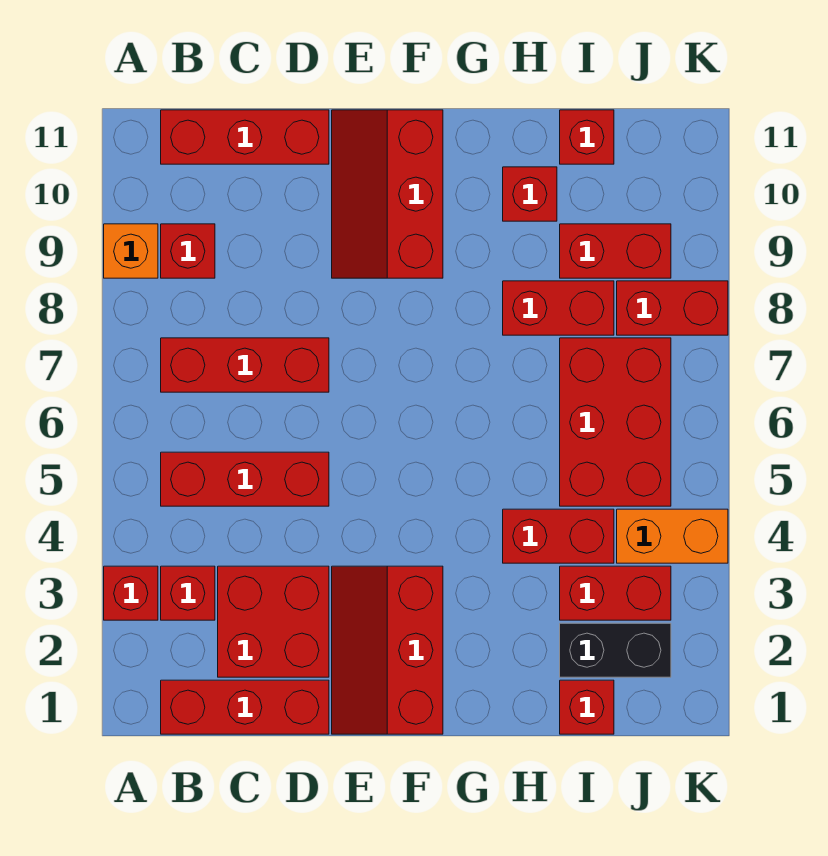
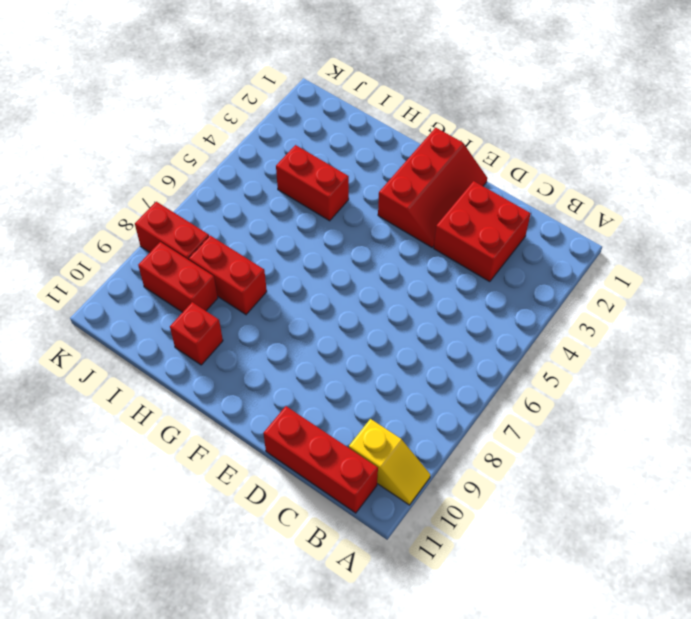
yellow slope A10:B10 level 1 top B -> none
none -> red brick A3 level 1
none -> orange brick A9 level 1
none -> red brick B1:D1 level 1

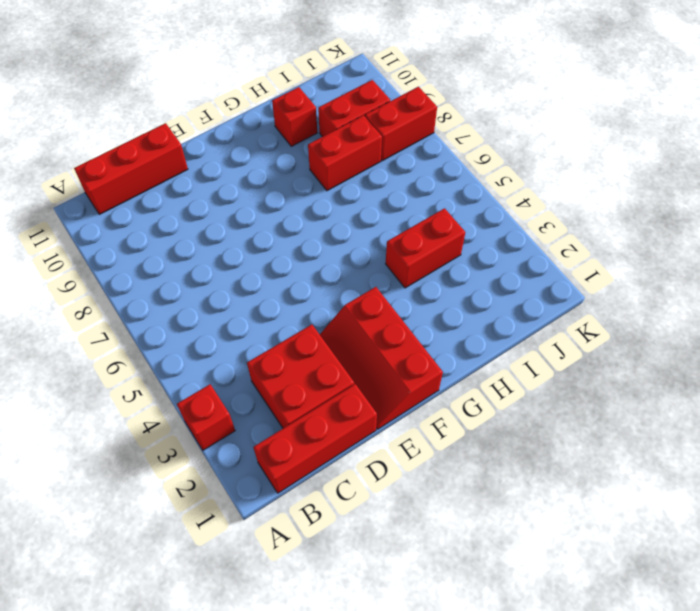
none -> orange brick A9 level 1
none -> red brick B3 level 1
none -> red brick B5:D5 level 1

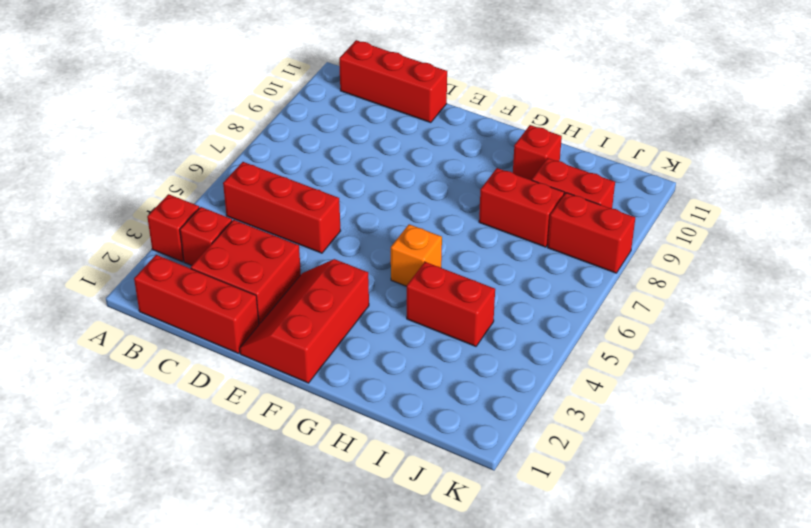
orange brick G5 level 1 -> orange brick A9 level 1
none -> red brick B7:D7 level 1
none -> red brick B9 level 1
none -> red slope E9:F11 level 1 top F

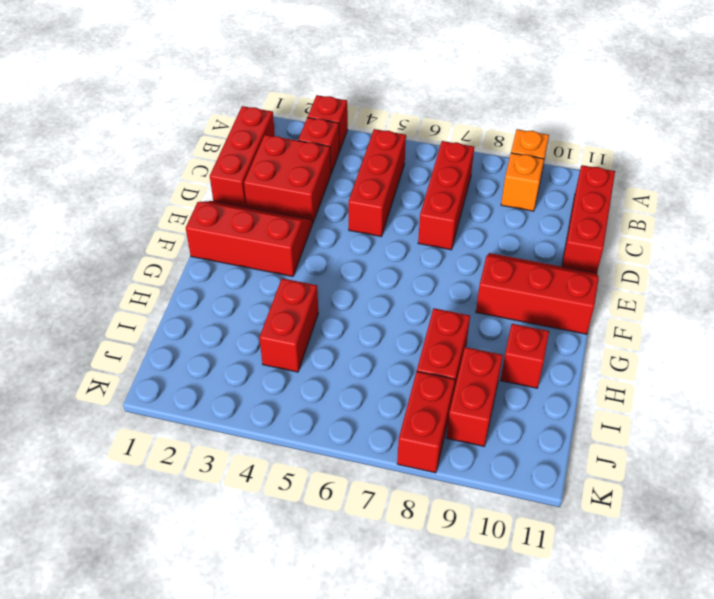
orange brick B9 level 1 -> red brick B9 level 1
none -> red brick I1 level 1
none -> black brick I2:J2 level 1
none -> red brick I3:J3 level 1

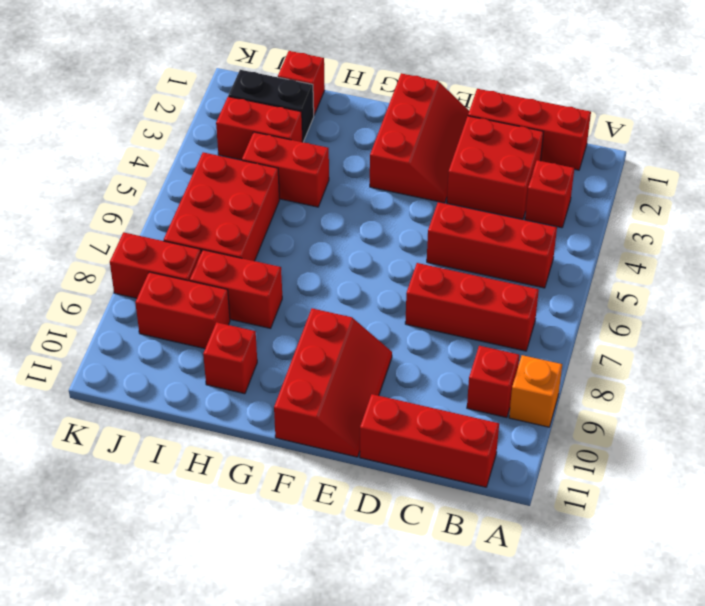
none -> red brick A3 level 1
none -> red brick I11 level 1
none -> orange brick J4:K4 level 1

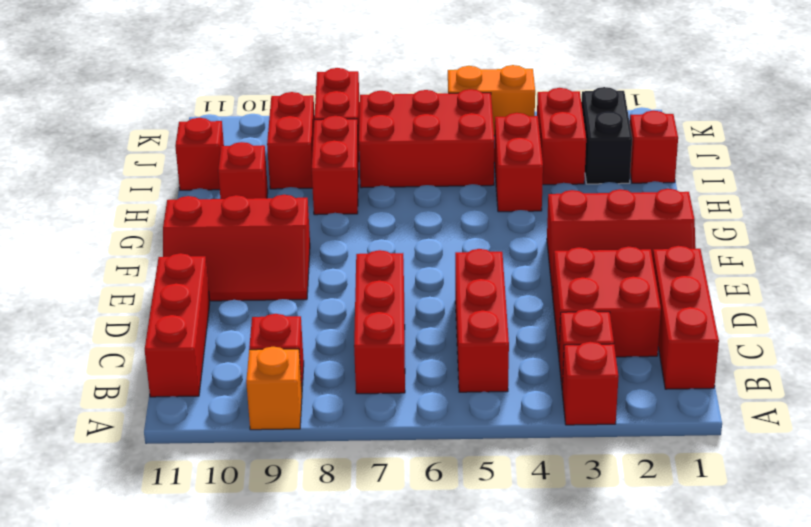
orange brick K4:K5 level 1 -> orange brick J4:K4 level 1

